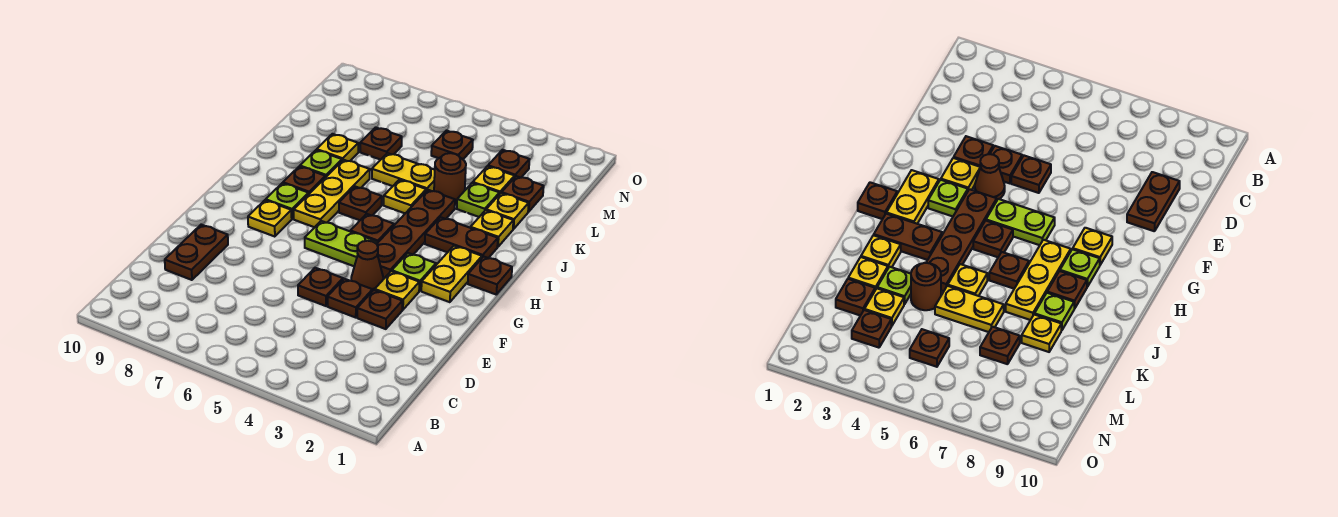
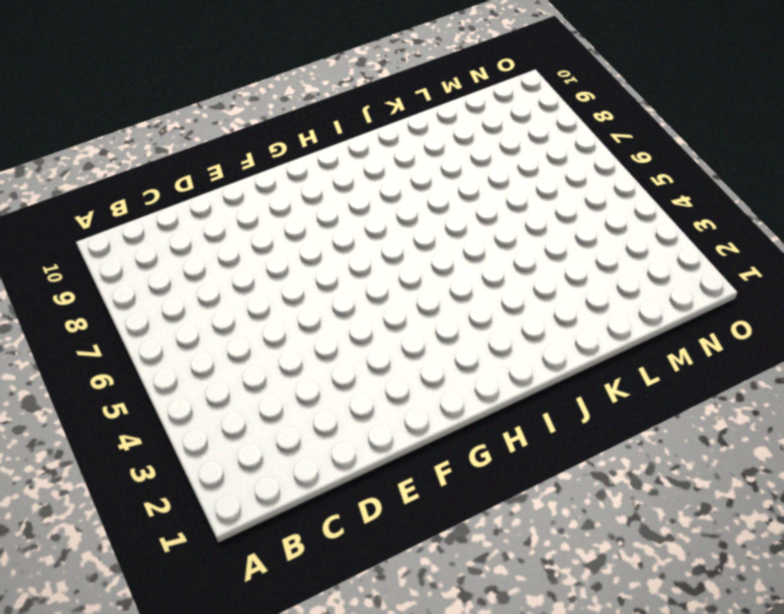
none -> brown plate D9:E9 level 1
none -> brown plate E3 level 1
none -> brown plate E4 level 1
none -> brown plate E5 level 1

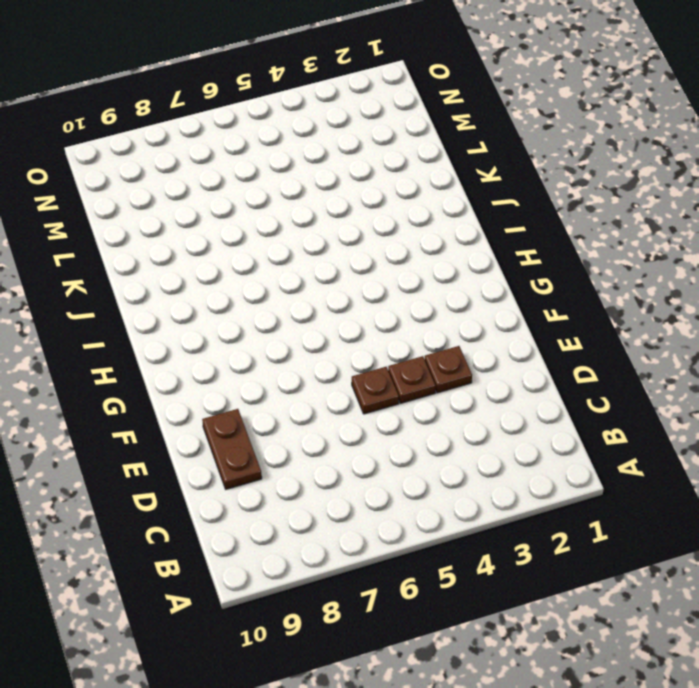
none -> yellow plate F3 level 1
none -> brown cone F4 level 1
none -> yellow plate G2:H2 level 1
none -> lime plate G3 level 1

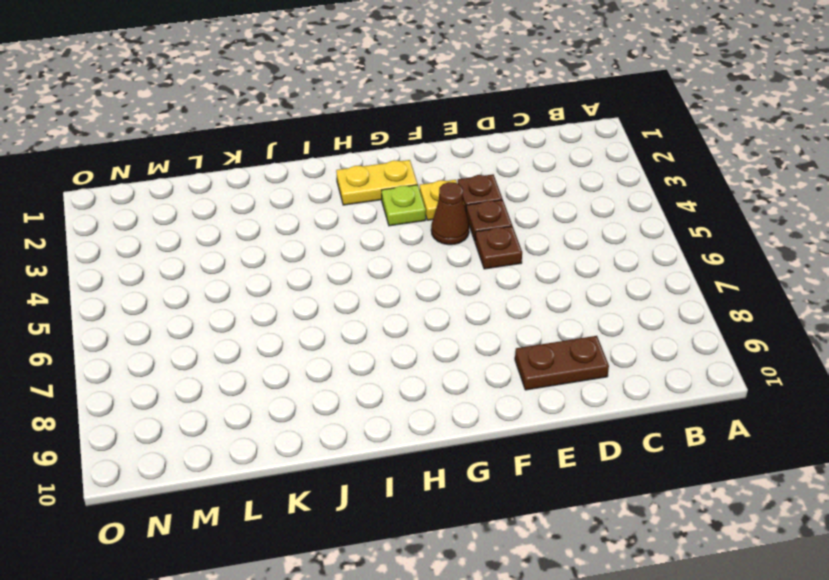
none -> brown plate G4:J4 level 1
none -> lime plate G5:G6 level 1
none -> yellow plate G8 level 1
none -> brown plate H1 level 1

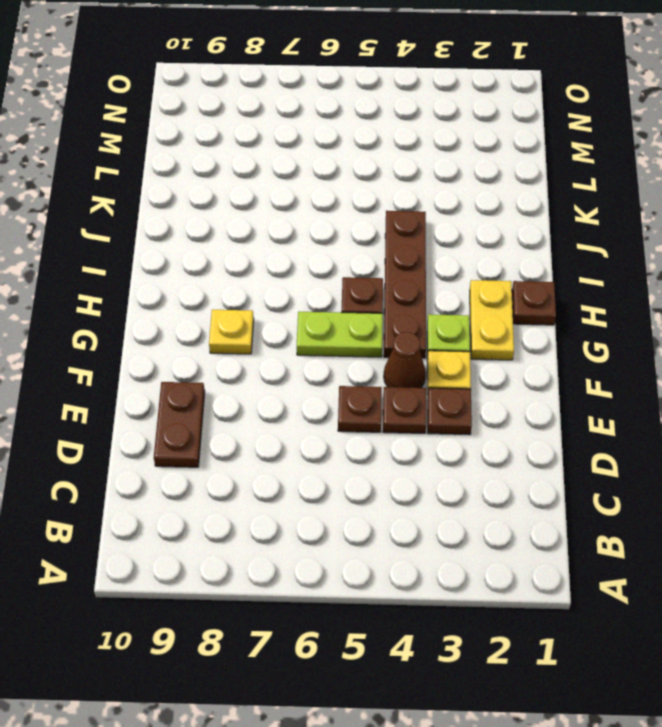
none -> yellow plate H7:J7 level 1
none -> lime plate H8 level 1
none -> brown plate I2:I3 level 1
none -> brown plate I6 level 1

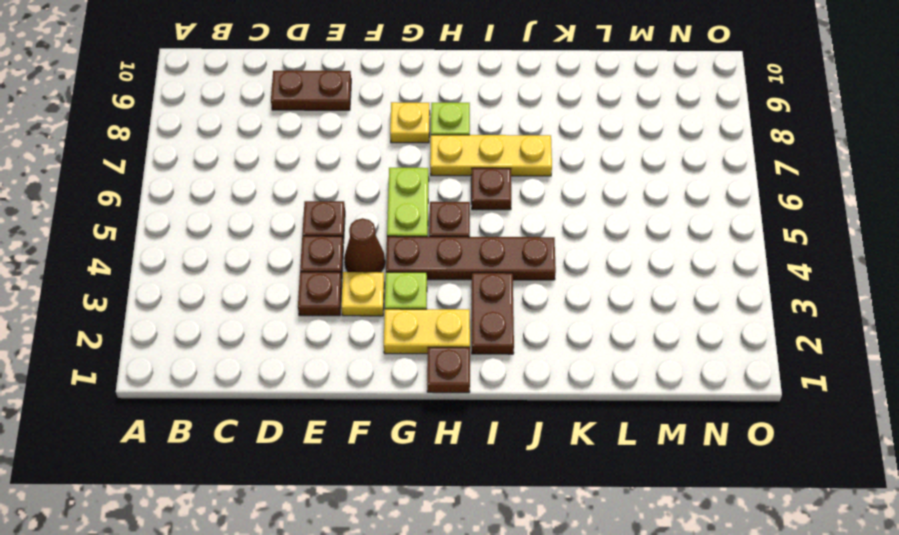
none -> brown plate I8 level 1
none -> yellow plate J2 level 1
none -> yellow plate J5 level 1
none -> lime plate J8 level 1

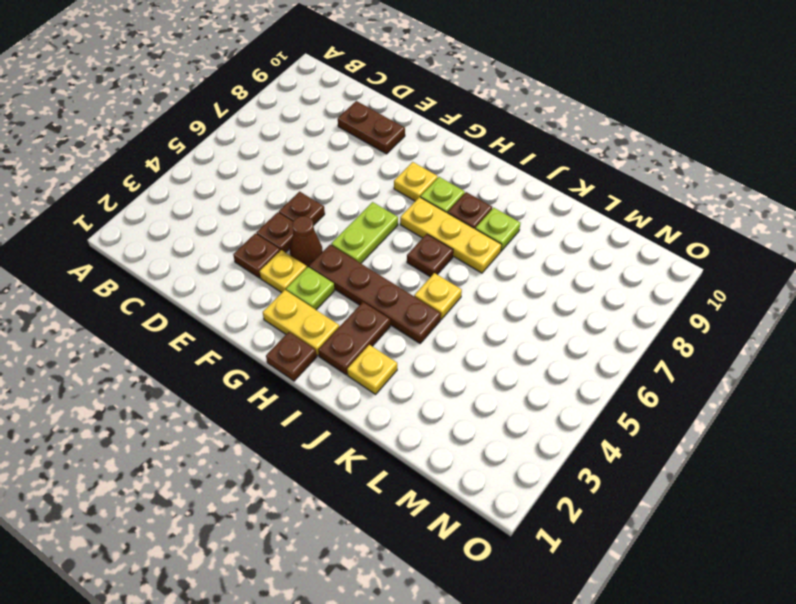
none -> brown plate H5 level 1
none -> yellow plate K2 level 1
none -> lime plate K3 level 1
none -> brown round brick K4 level 1

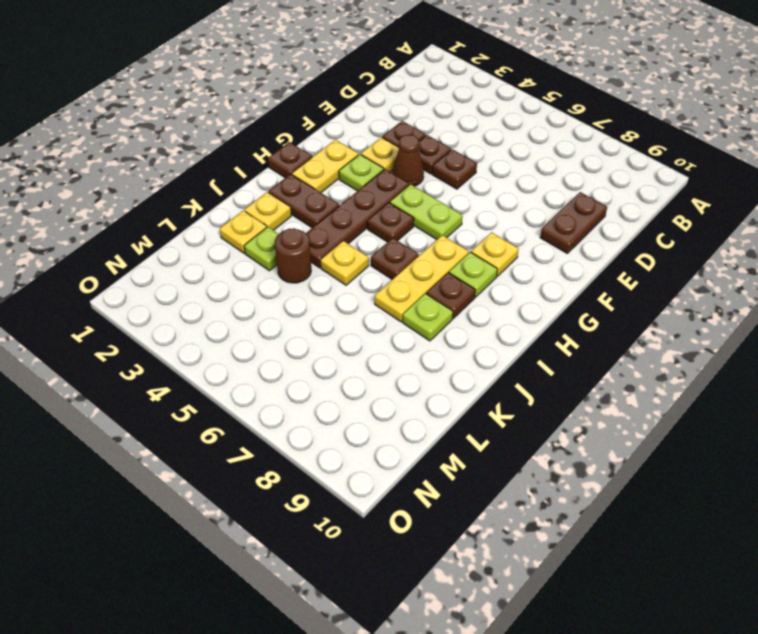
none -> yellow plate K5:K6 level 1
none -> yellow plate K8 level 1
none -> brown plate L2 level 1
none -> yellow plate L3 level 1

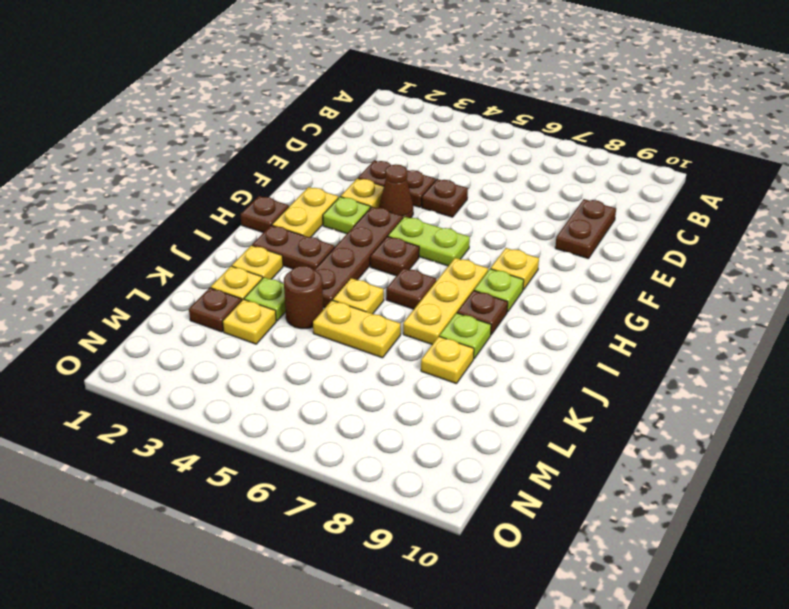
none -> brown plate L7 level 1
none -> brown plate M3 level 1
none -> brown plate M5 level 1

